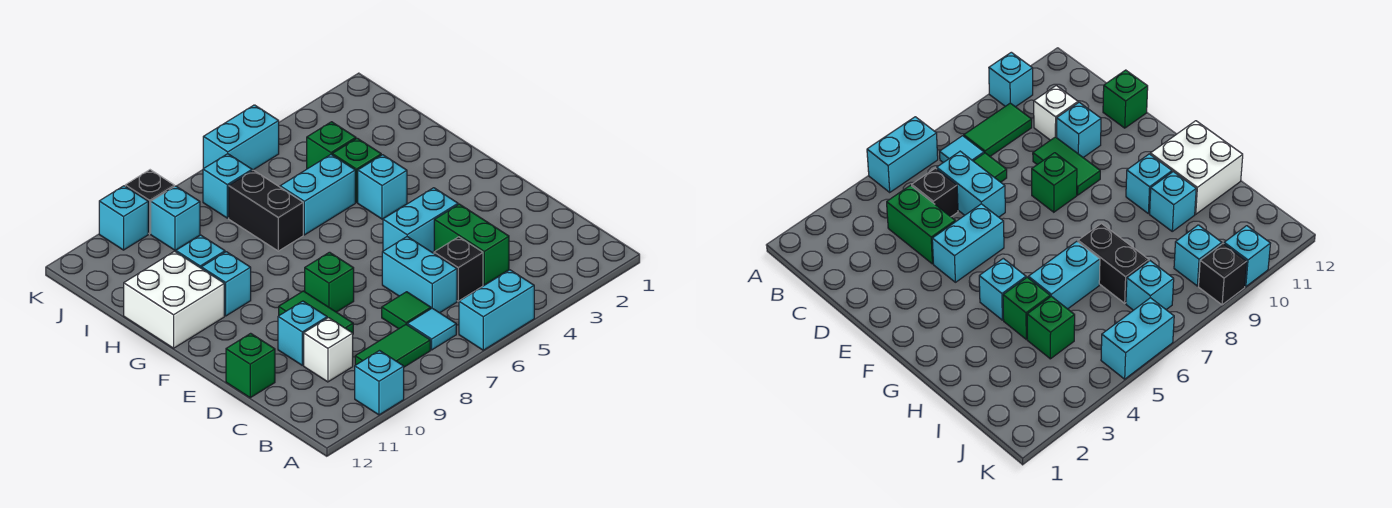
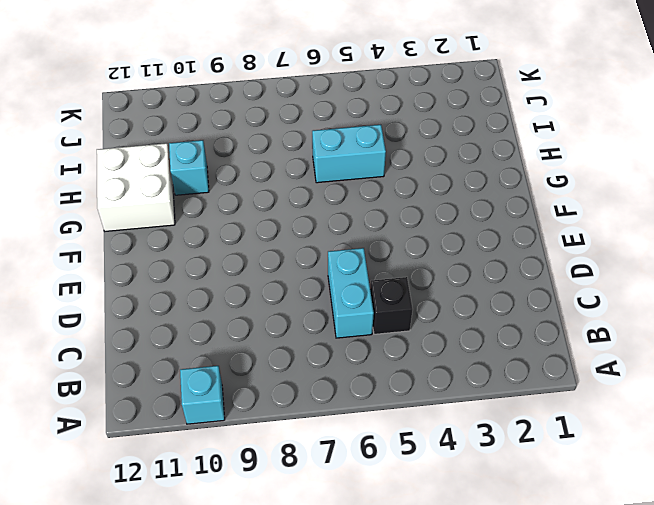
none -> cyan brick A5:A6 level 1
none -> cyan tile B7 level 1
none -> green tile B8:B9 level 1

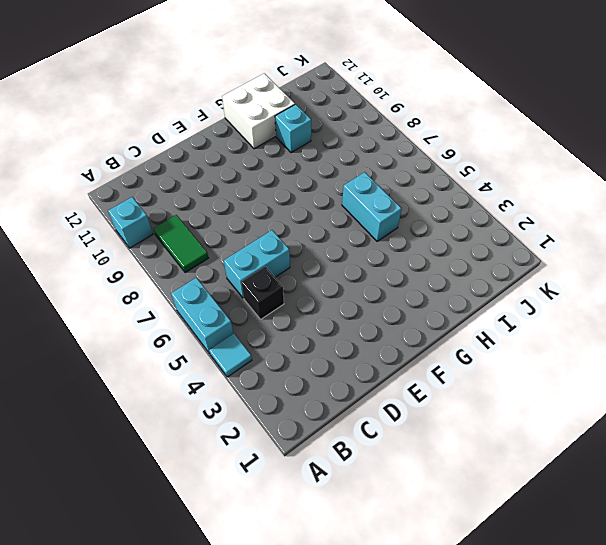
cyan tile A4 level 1 -> cyan tile B7 level 1
none -> green brick C4:D4 level 1
none -> green tile C7 level 1
none -> white brick C10 level 1

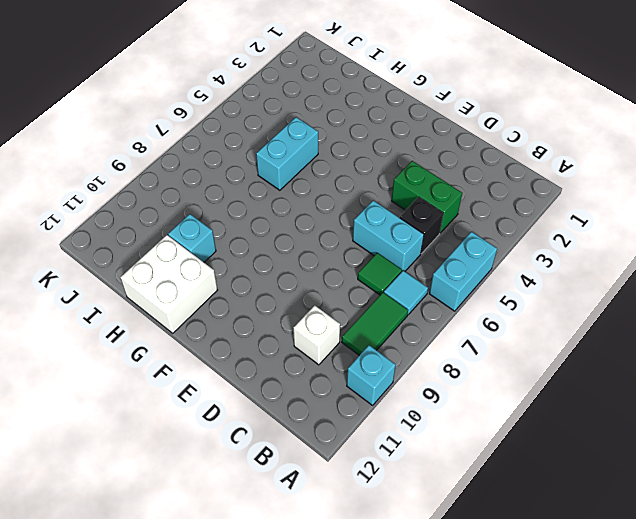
none -> green tile D9:E9 level 1
none -> cyan brick D10 level 1
none -> green brick D12 level 1

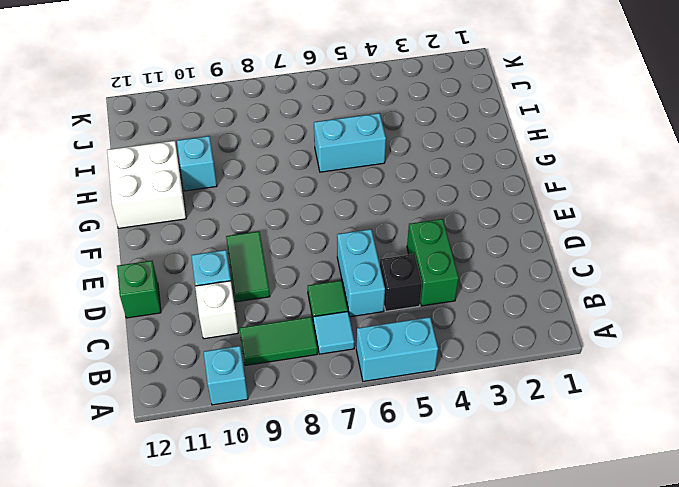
none -> cyan brick E4:E5 level 1
none -> green brick E8 level 1
none -> cyan brick G4 level 1

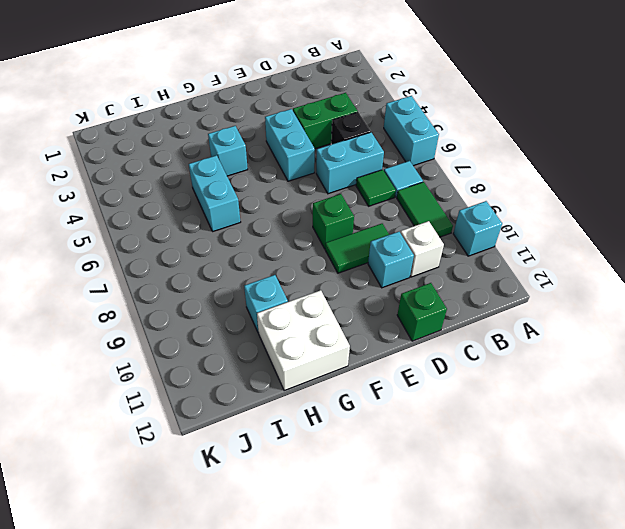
none -> cyan brick G10 level 1
none -> green brick H4 level 1
none -> black brick H7:I7 level 1

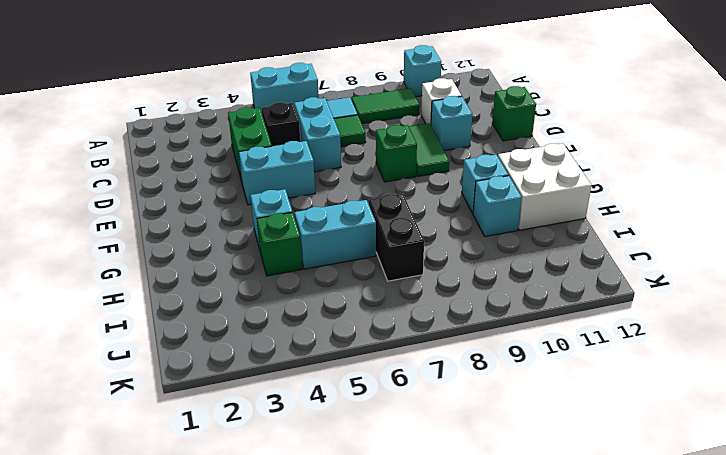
none -> green brick I4 level 1
none -> cyan brick J7 level 1
none -> cyan brick J9 level 1

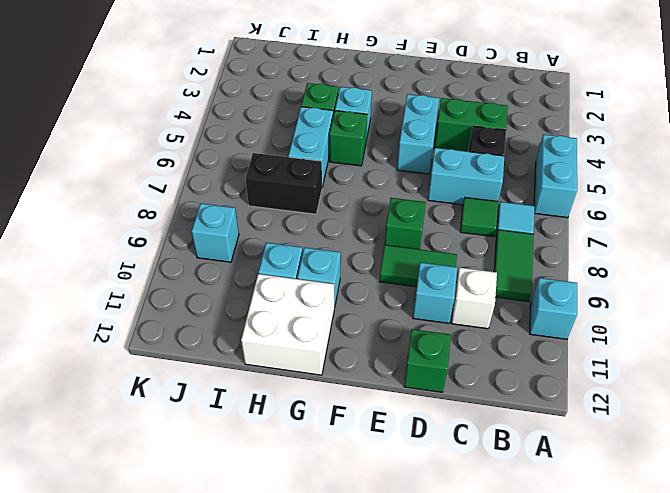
green brick G5 level 1 -> green brick I4 level 1
none -> cyan brick J7 level 1
none -> cyan brick K5:K6 level 1
none -> black brick K9 level 1

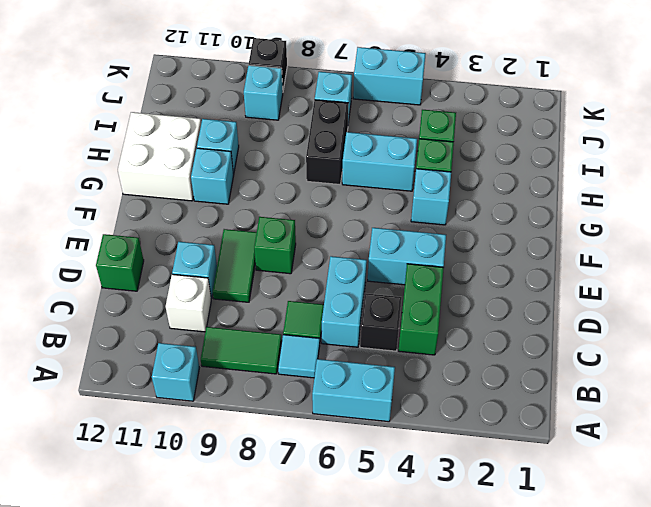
none -> cyan brick K10 level 1

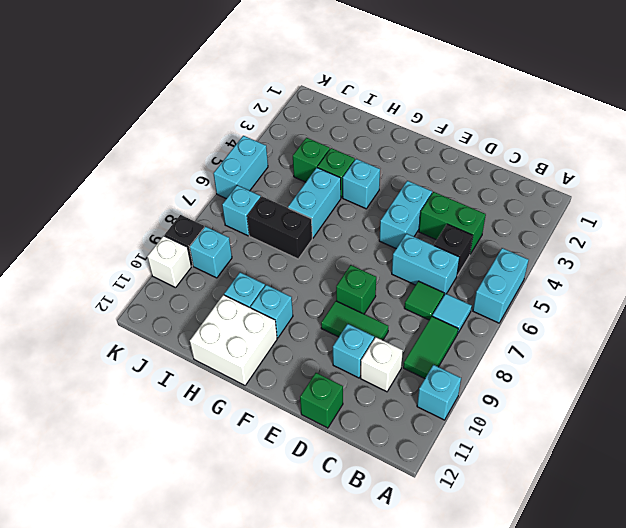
white brick K10 level 1 -> cyan brick K10 level 1

